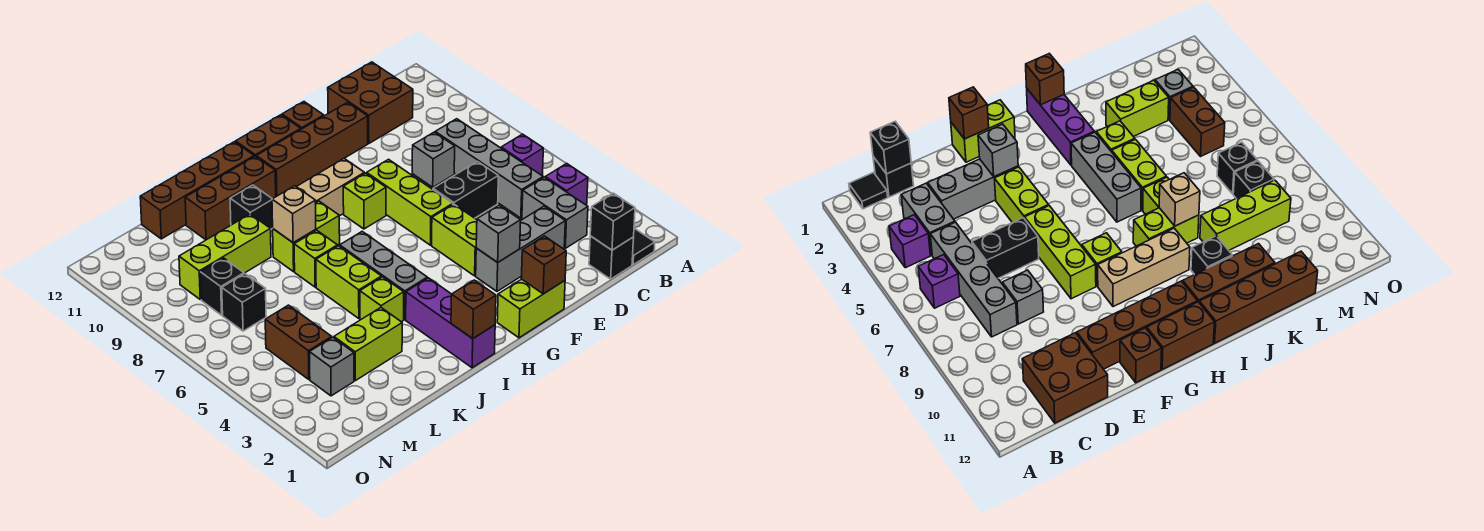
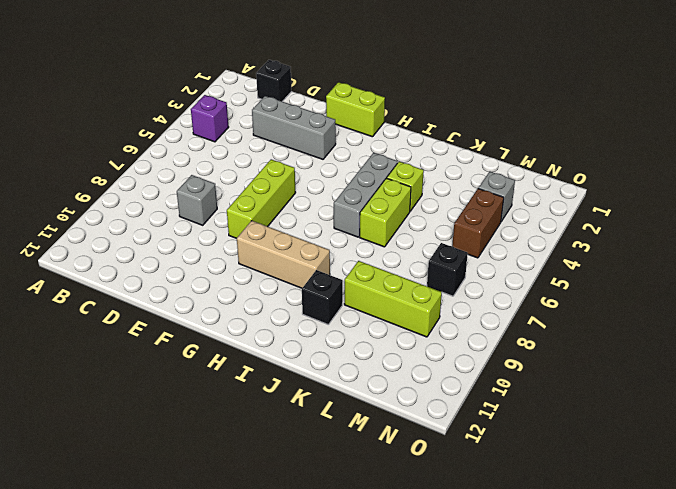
none -> black tile B1 level 1
none -> purple brick B6 level 1
none -> grey brick C3:C4 level 1
none -> grey brick C5:C8 level 1

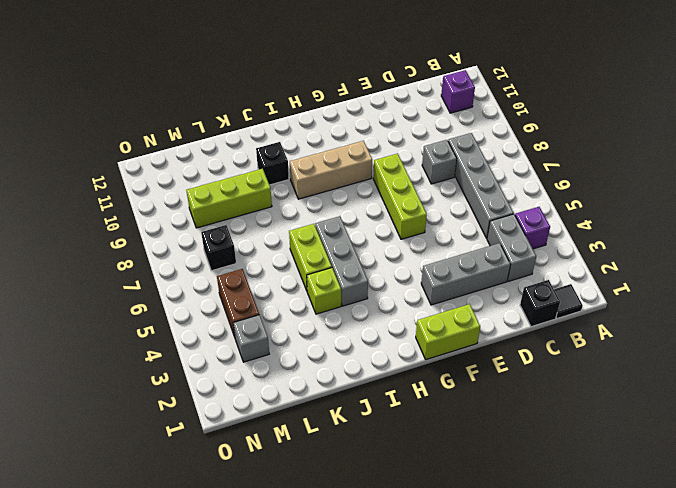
purple brick B11 level 1 -> purple brick B6 level 1
none -> brown brick C11:D12 level 1
none -> black brick D6:E6 level 1
none -> brown brick E11:H11 level 1
none -> lime brick F4:F5 level 1

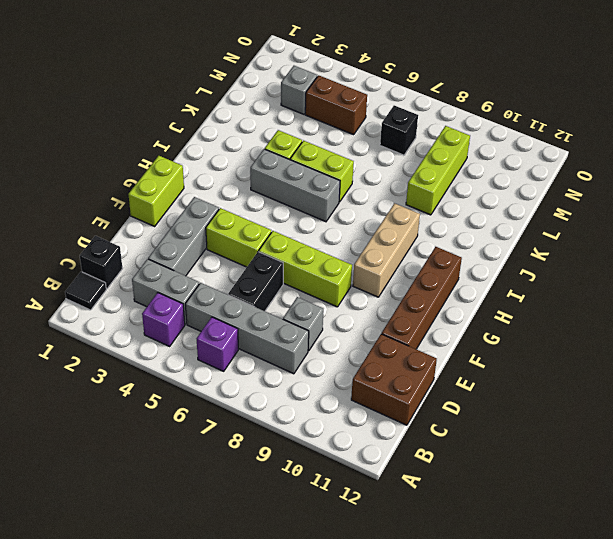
none -> brown brick F12 level 1
none -> lime brick G8 level 1
none -> brown brick G12:H12 level 1
none -> purple brick I1:I3 level 1

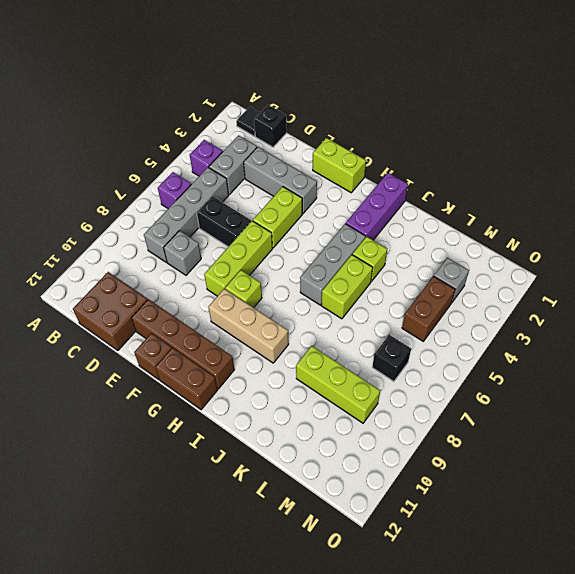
none -> lime brick I8:J8 level 1
none -> brown brick I11:K11 level 1
none -> brown brick I12:L12 level 1
none -> lime brick J7 level 1

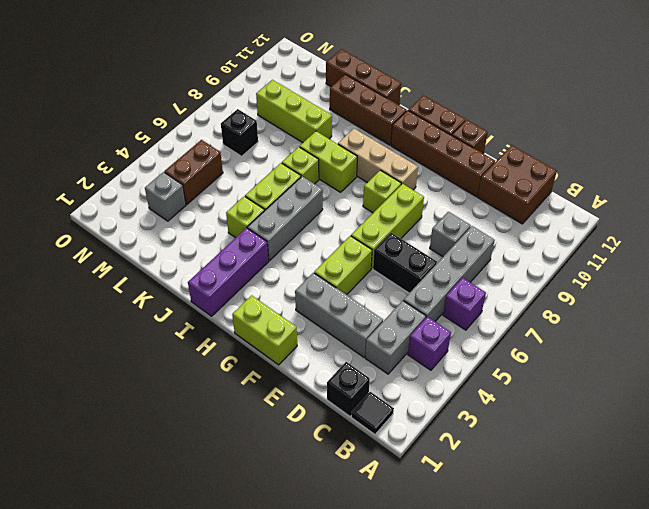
brown brick J12:L12 level 1 -> brown brick I12:L12 level 1
none -> black brick J10 level 1
none -> lime brick K3:L3 level 1
none -> black brick M8 level 1
none -> black brick C1 level 2

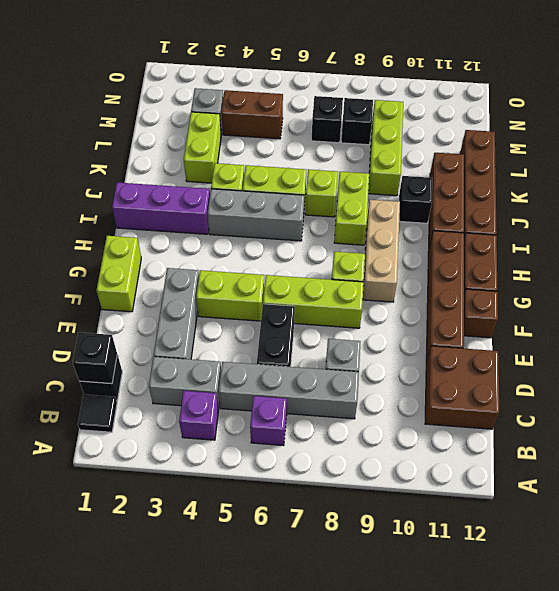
none -> brown brick F1 level 2
none -> grey brick F3 level 2
none -> brown brick I1 level 2
none -> tan brick J8 level 2

